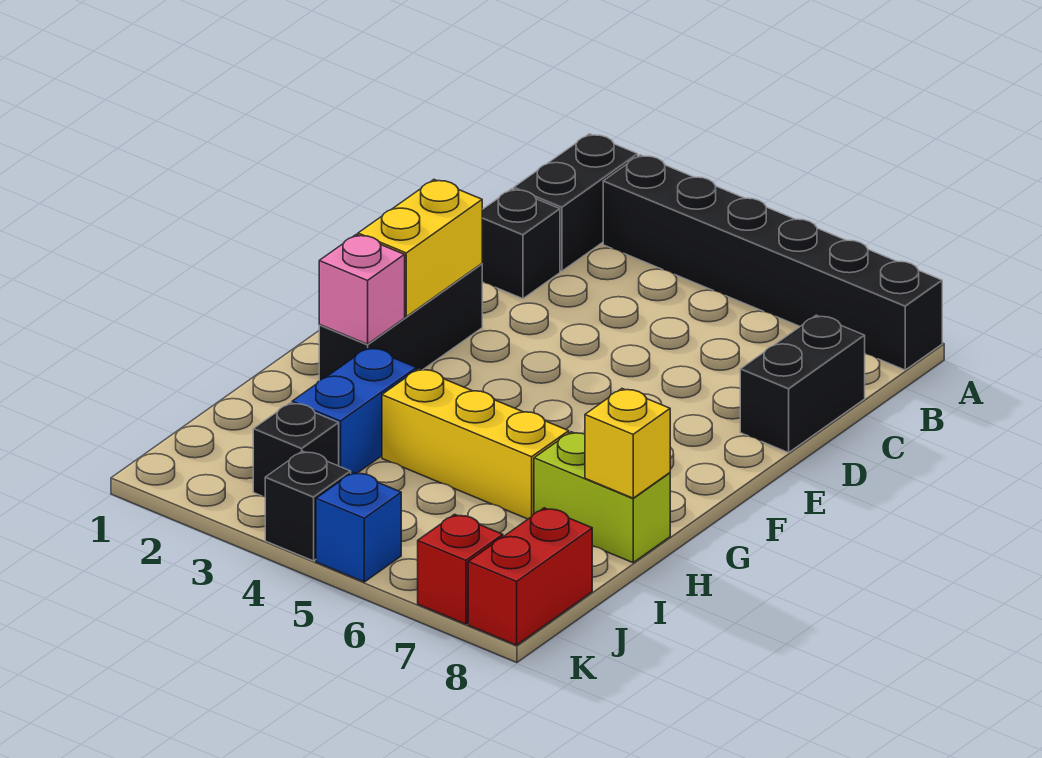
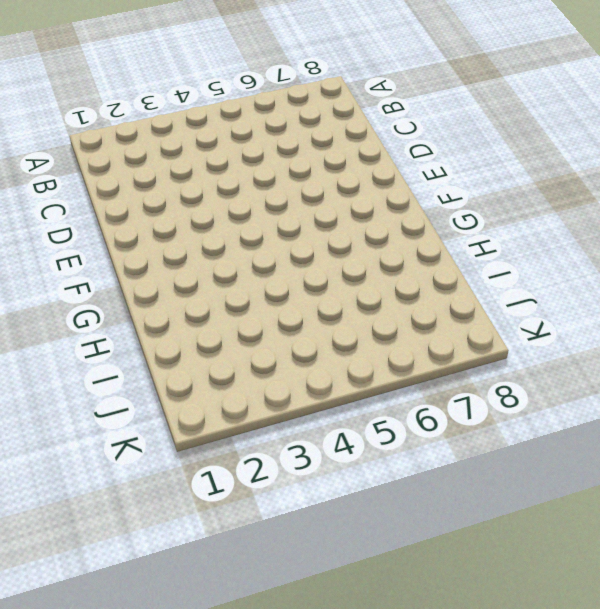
none -> black brick A2:B2 level 1
none -> black brick A3:A8 level 1
none -> black brick C2 level 1

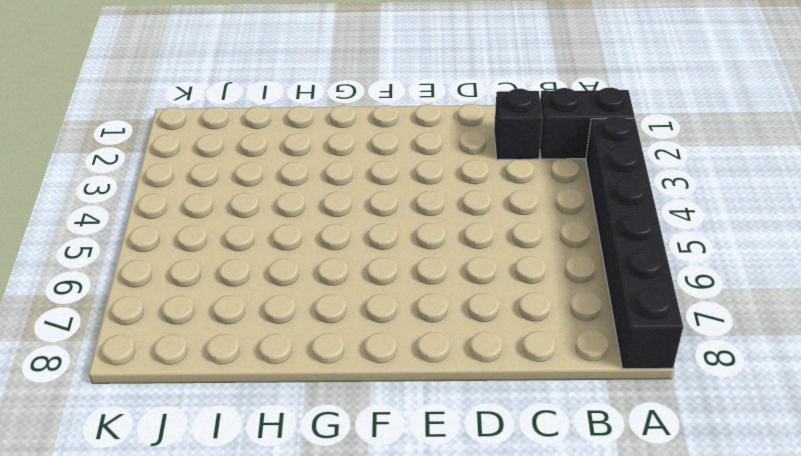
none -> black brick C8:D8 level 1
none -> black brick E2:G2 level 1
none -> blue brick H3:I3 level 1

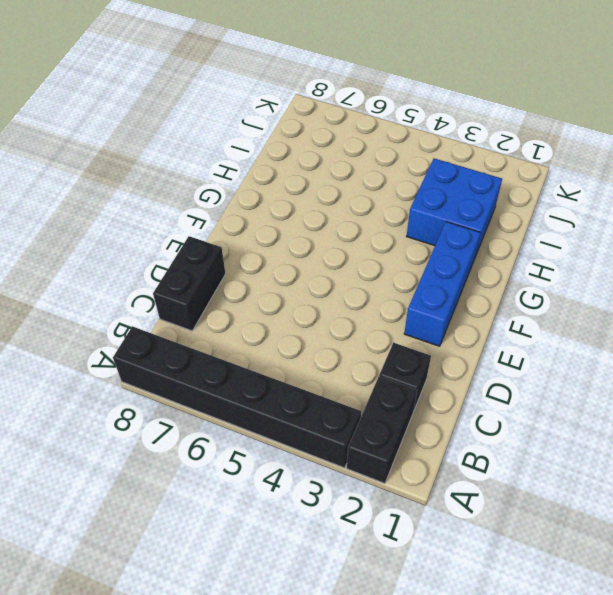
blue brick E2:G2 level 1 -> black brick E2:G2 level 1
blue brick H2:I3 level 1 -> blue brick H3:I3 level 1
none -> yellow brick H4:H6 level 1
none -> lime brick H7:H8 level 1
none -> black brick J3 level 1

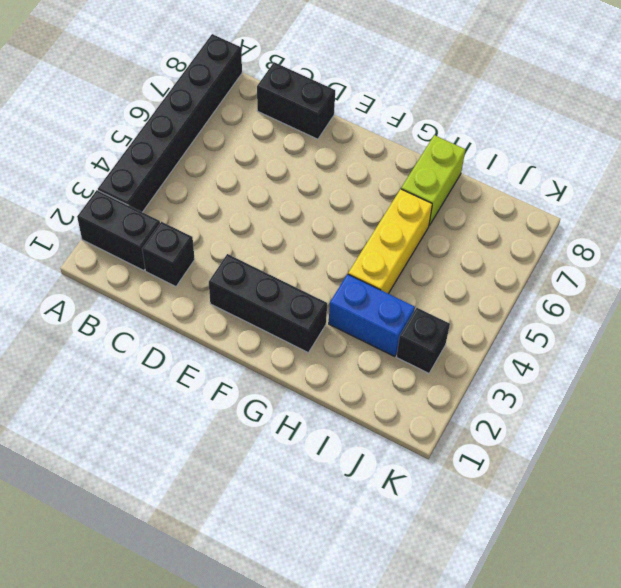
none -> red brick J8:K8 level 1
none -> black brick K4 level 1
none -> blue brick K5 level 1

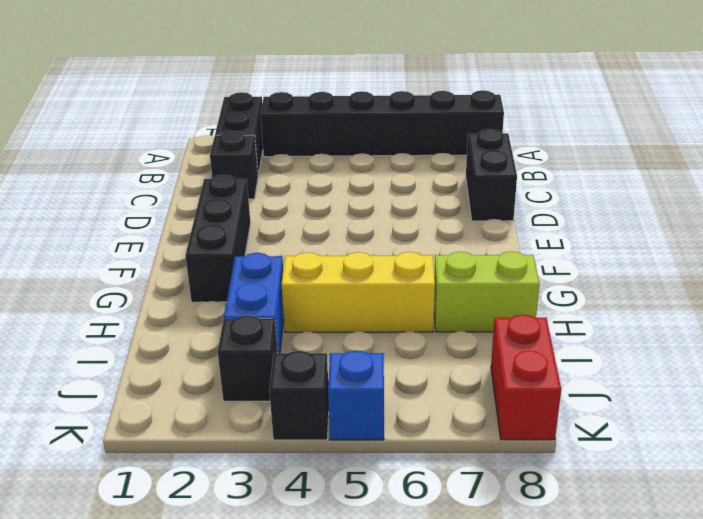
none -> red brick K7 level 1
none -> yellow brick E2:F2 level 2
none -> pink brick G2 level 2

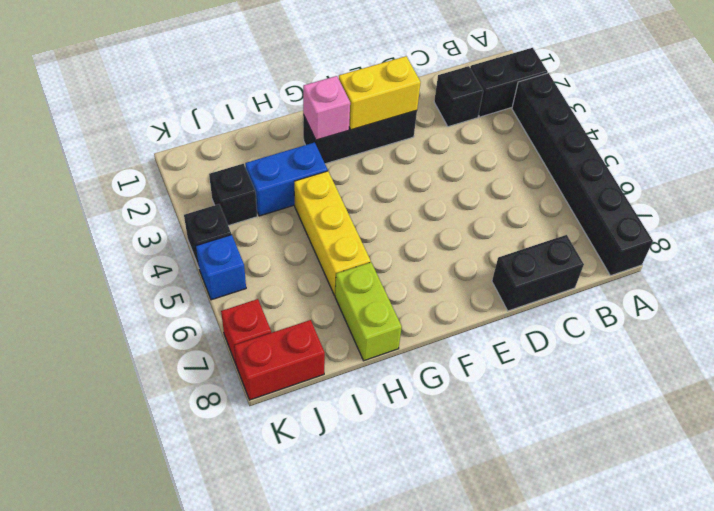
none -> yellow brick H8 level 2

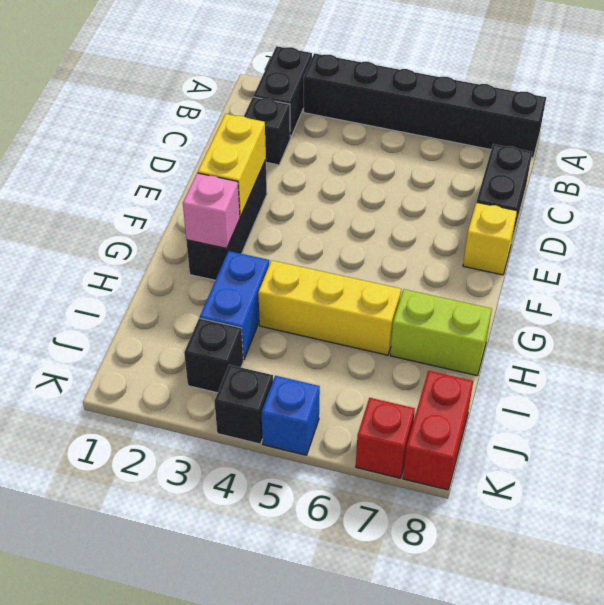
yellow brick E8 level 1 -> yellow brick H8 level 2

